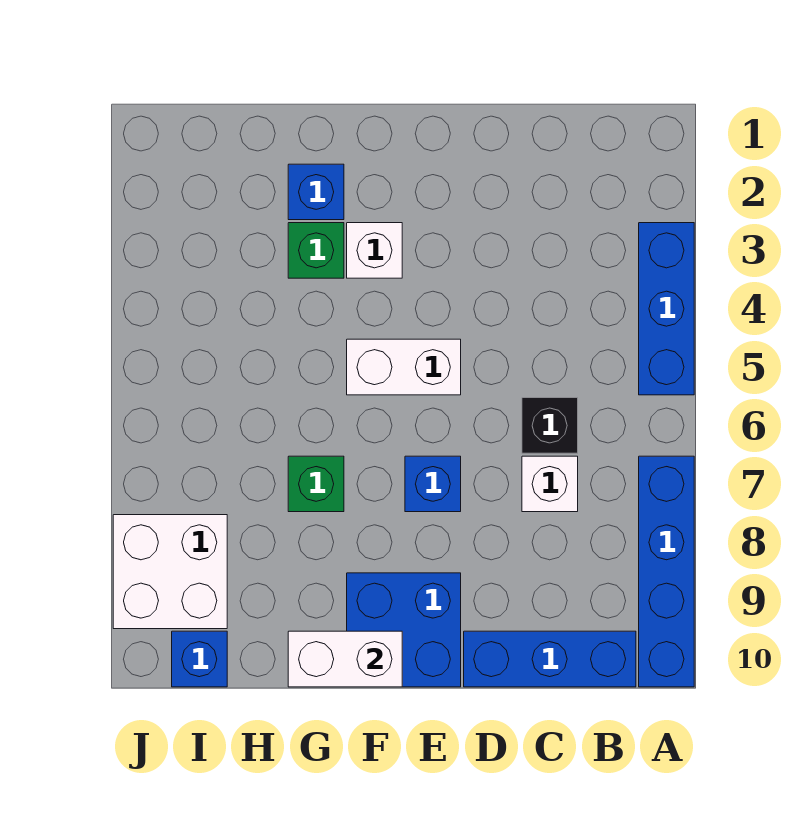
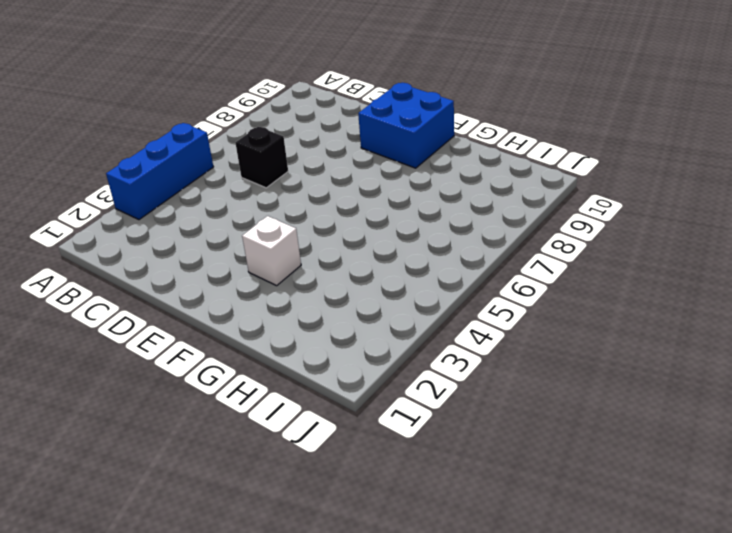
none -> blue brick A7:A10 level 1
none -> blue brick B10:D10 level 1
none -> white brick C7 level 1

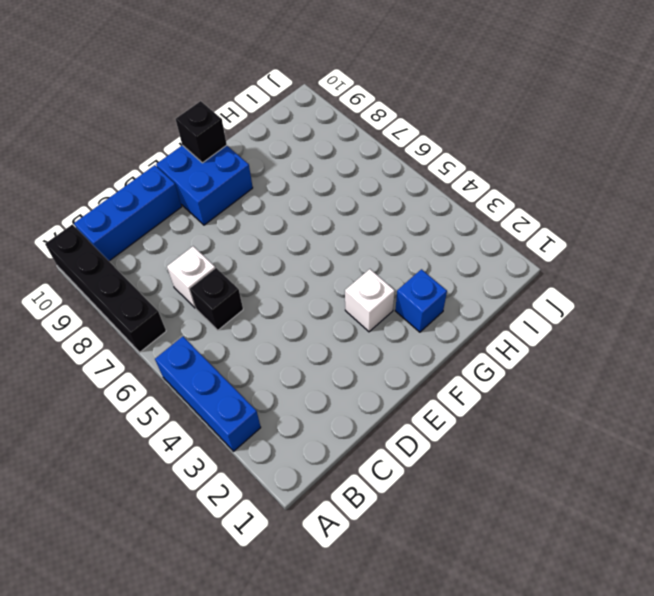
black brick A7:A10 level 1 -> blue brick A7:A10 level 1
black brick F10 level 2 -> white brick F10:G10 level 2
none -> white brick E5:F5 level 1
none -> blue brick E7 level 1
none -> green brick G3 level 1

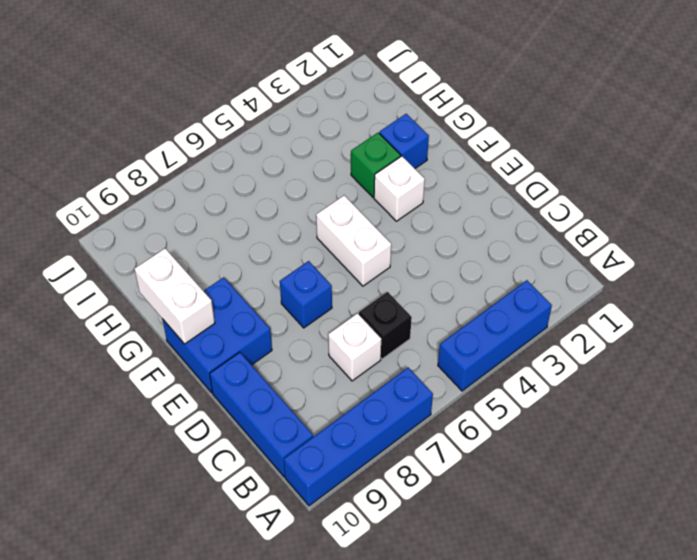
none -> green brick G7 level 1
none -> white brick I8:J9 level 1
none -> blue brick I10 level 1

